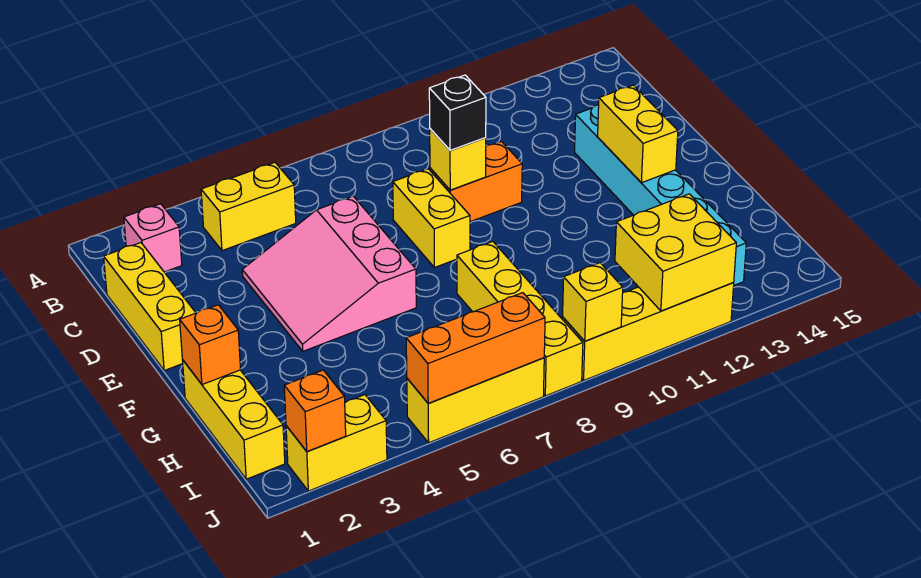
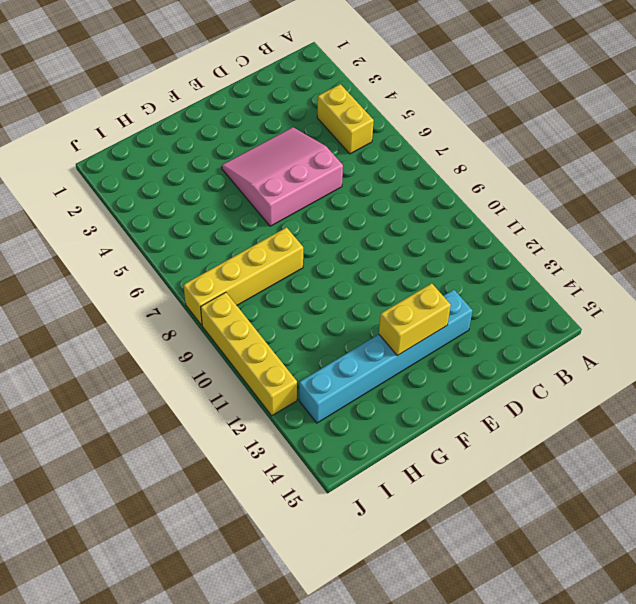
none -> pink brick B2 level 1
none -> yellow brick C1:E1 level 1
none -> yellow brick D8:E8 level 1

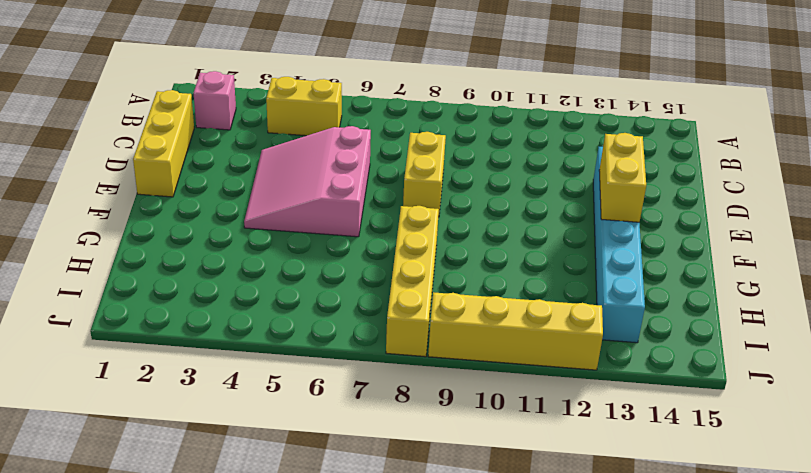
none -> orange brick D9:D10 level 1
none -> yellow brick G1:I1 level 1
none -> yellow brick J2:J3 level 1

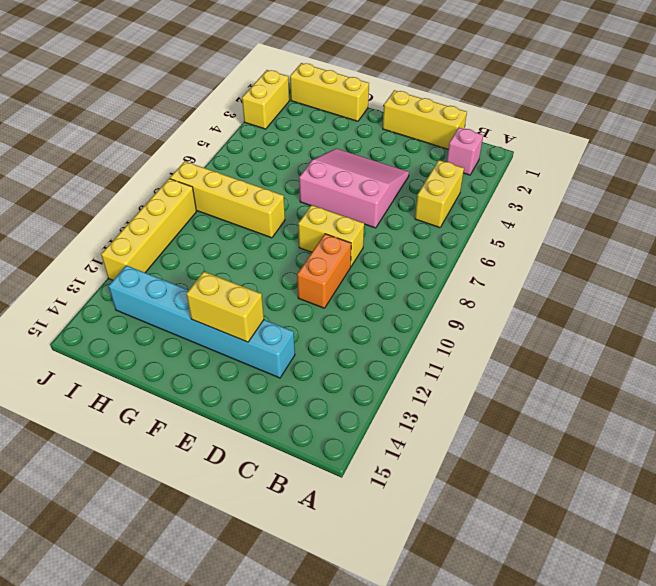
none -> yellow brick J5:J7 level 1
none -> yellow brick D9 level 2
none -> orange brick G1 level 2

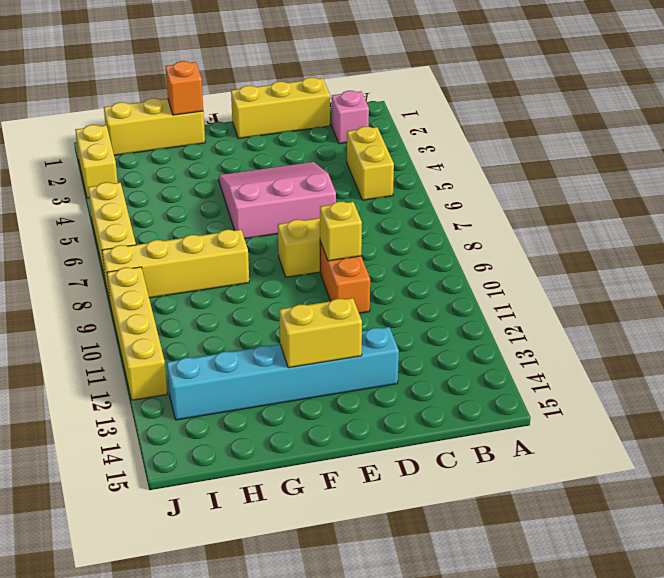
none -> yellow brick I11:J12 level 2
none -> orange brick J2 level 2
none -> orange brick J5:J7 level 2

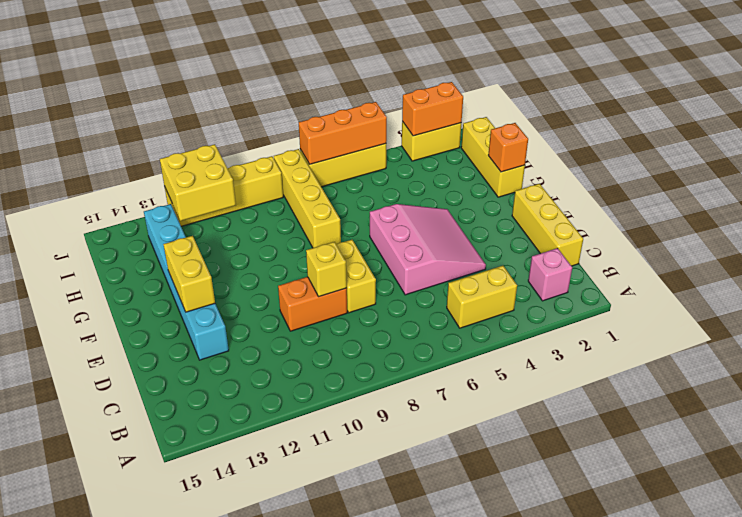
orange brick J2:J3 level 2 -> orange brick J2 level 2
none -> yellow brick J9 level 2
none -> black brick D9 level 3

